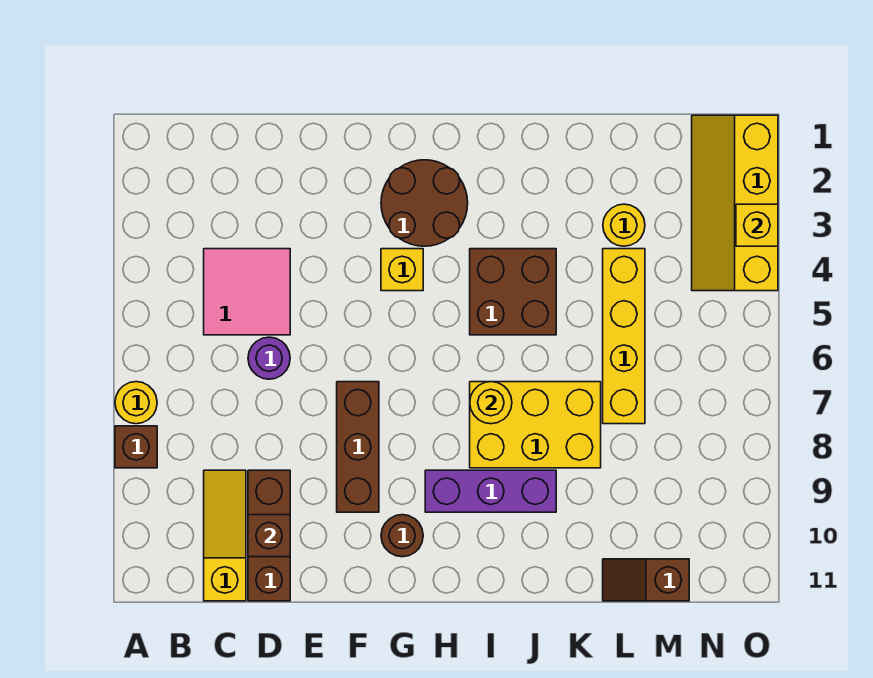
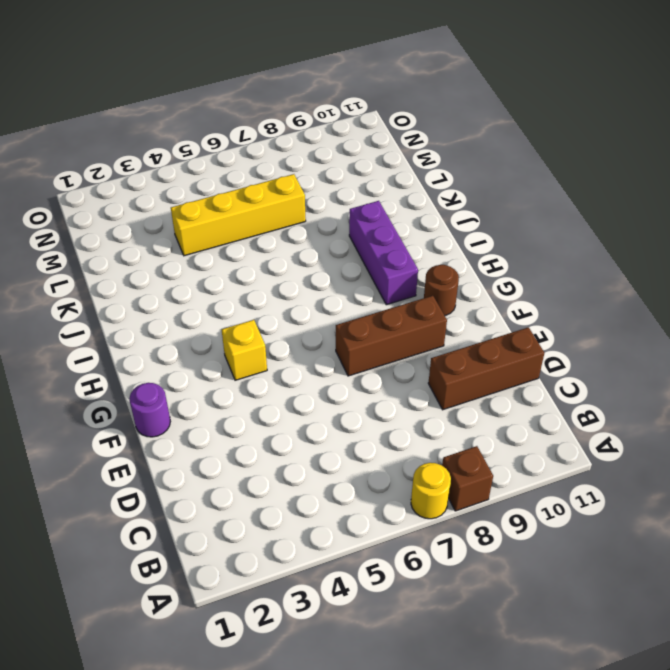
purple round brick F1 level 1 -> purple round brick D6 level 1
none -> pink tile C4:D5 level 1
none -> yellow slope C9:C11 level 1 top 11
none -> brown round brick G2:H3 level 1

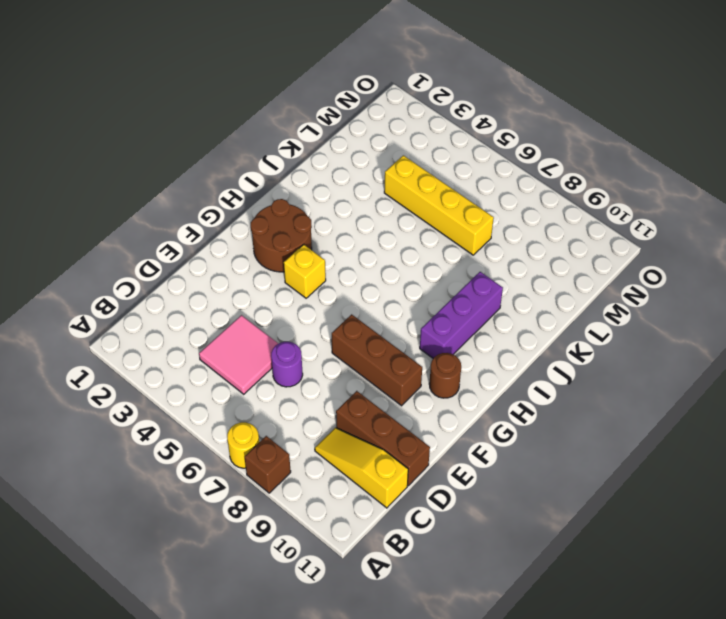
none -> brown brick I4:J5 level 1
none -> yellow brick I7:K8 level 1
none -> yellow round brick L3 level 1

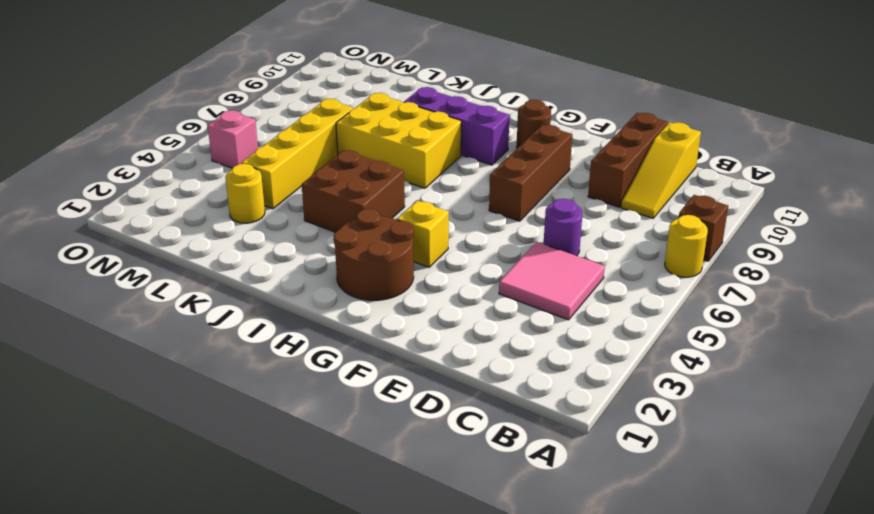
pink brick N5 level 1 -> none
none -> brown slope L11:M11 level 1 top M
none -> yellow slope N1:O4 level 1 top O
none -> brown brick D10 level 2

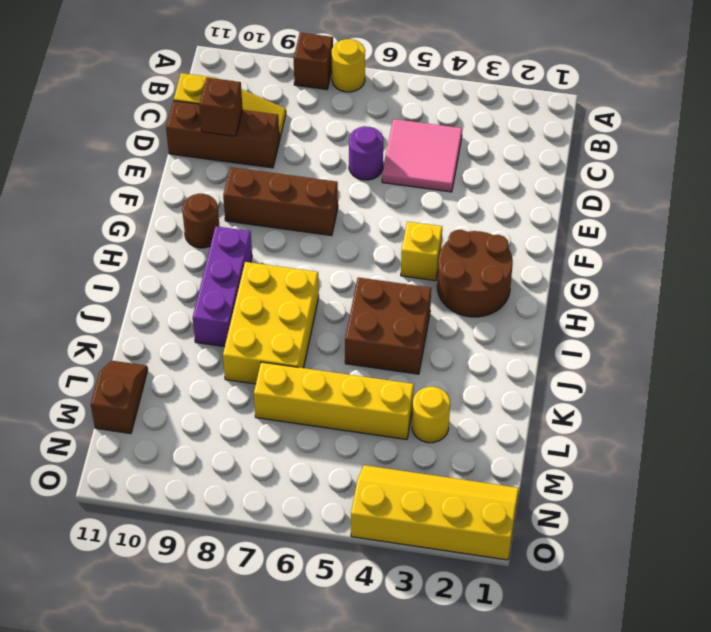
none -> yellow round brick I7 level 2
none -> yellow brick O3 level 2

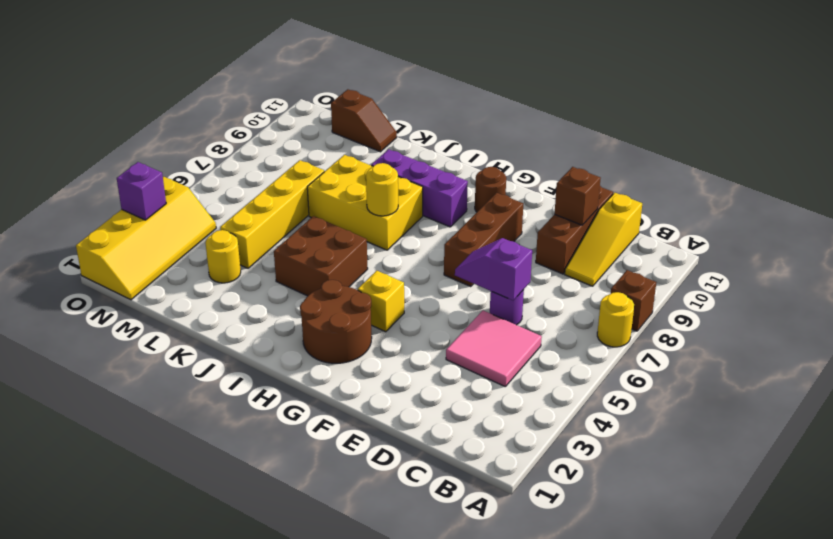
purple slope D6:E6 level 2 top D -> none
purple brick O3 level 2 -> yellow brick O3 level 2

